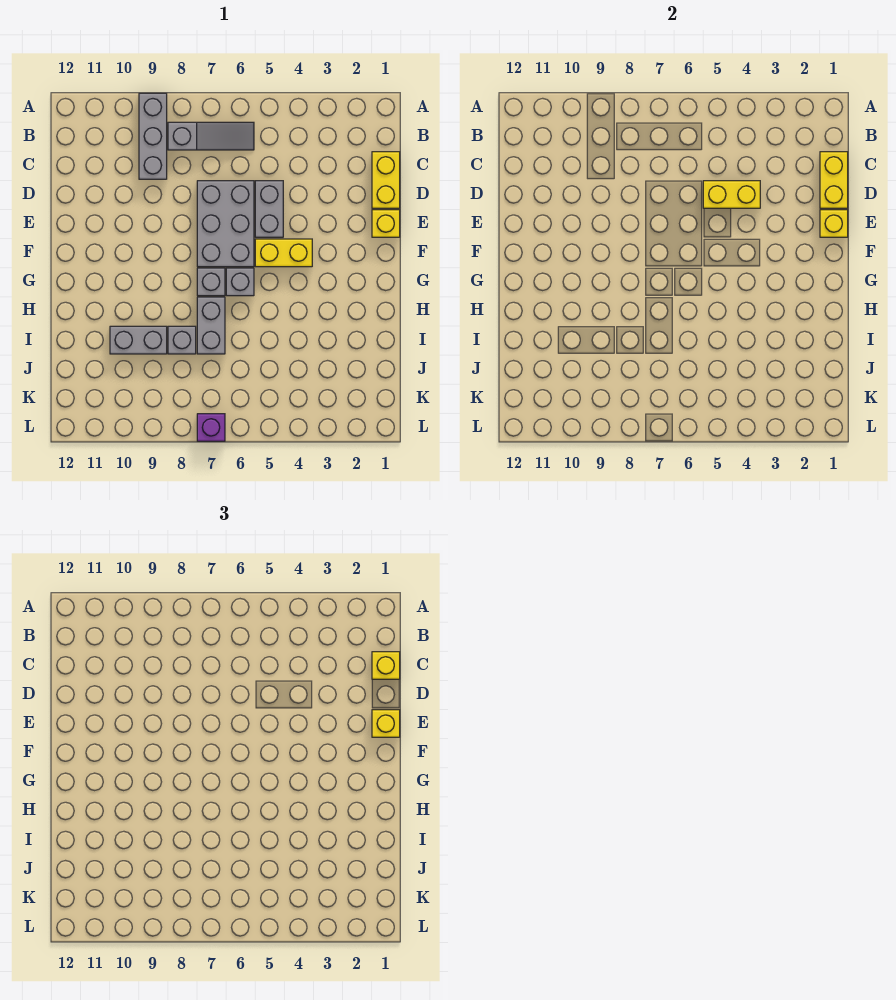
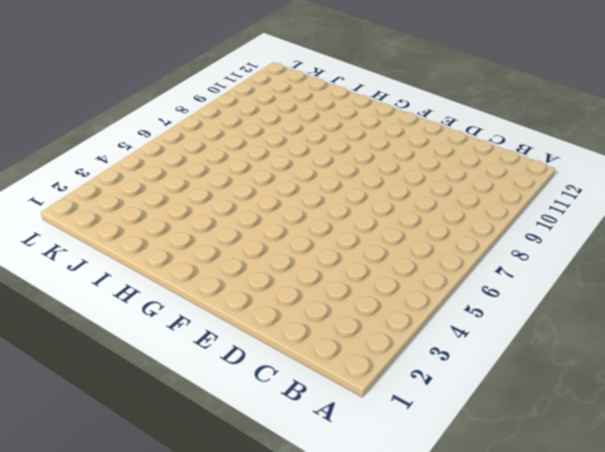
none -> grey brick A9:C9 level 1
none -> grey slope B6:B8 level 1 top 8
none -> yellow brick C1:D1 level 1

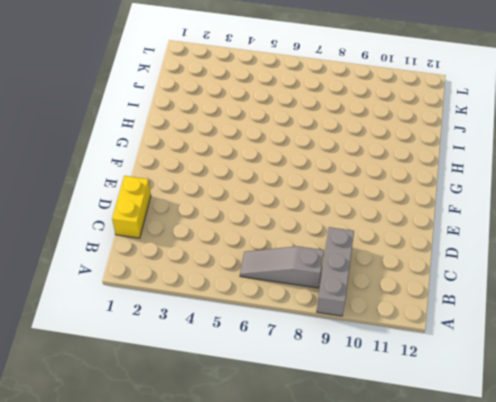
none -> grey brick D5:E5 level 1
none -> grey brick D6:F7 level 1
none -> yellow brick E1 level 1

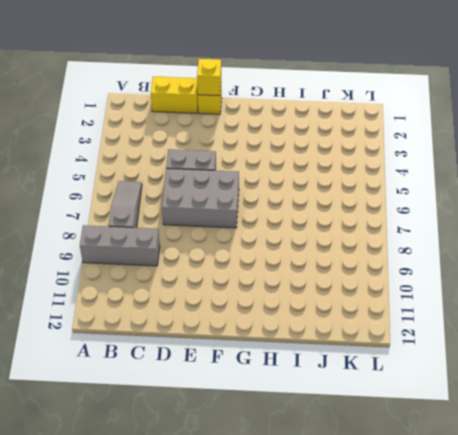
none -> yellow brick F4:F5 level 1
none -> grey brick G6 level 1
none -> grey brick G7 level 1

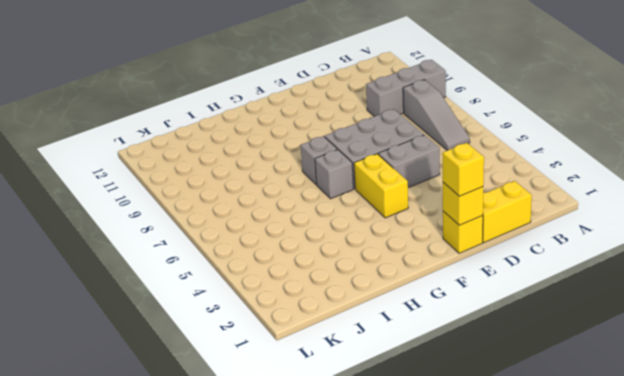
none -> grey brick H7:I7 level 1
none -> grey brick I8 level 1
none -> grey brick I9:I10 level 1

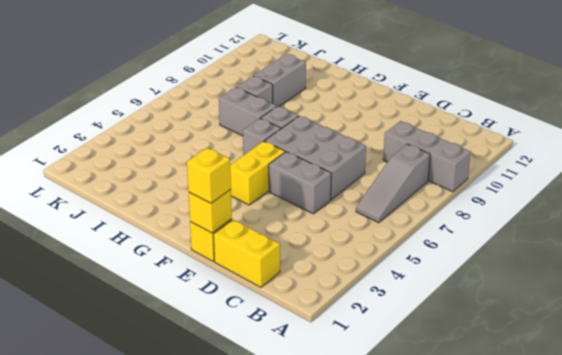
none -> purple brick L7 level 1
none -> yellow brick C1:D1 level 2
none -> yellow brick D4:D5 level 2

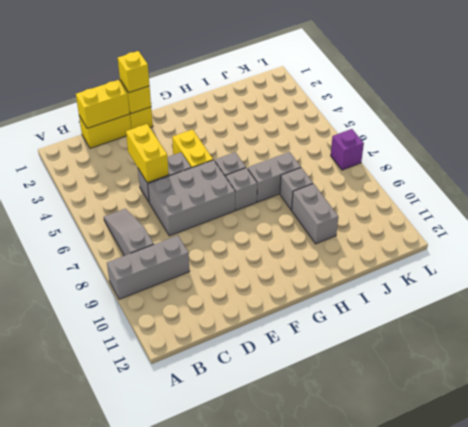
none -> yellow brick C1 level 3

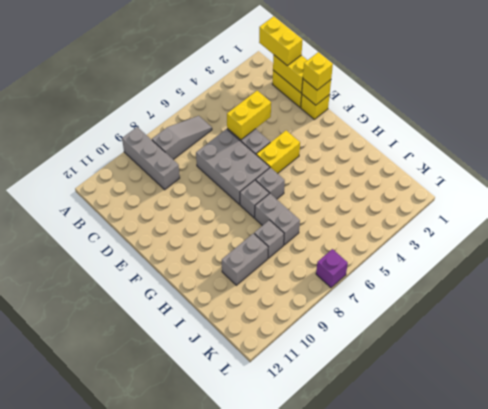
yellow brick B1:C1 level 3 -> yellow brick C1 level 3

